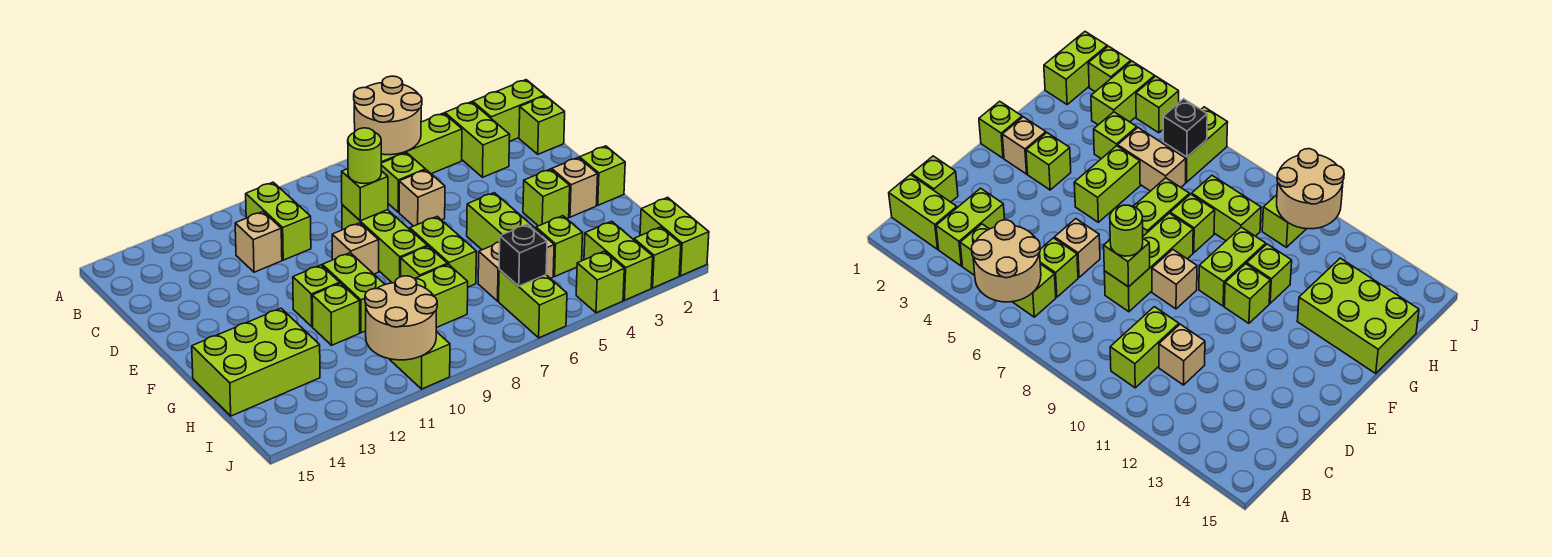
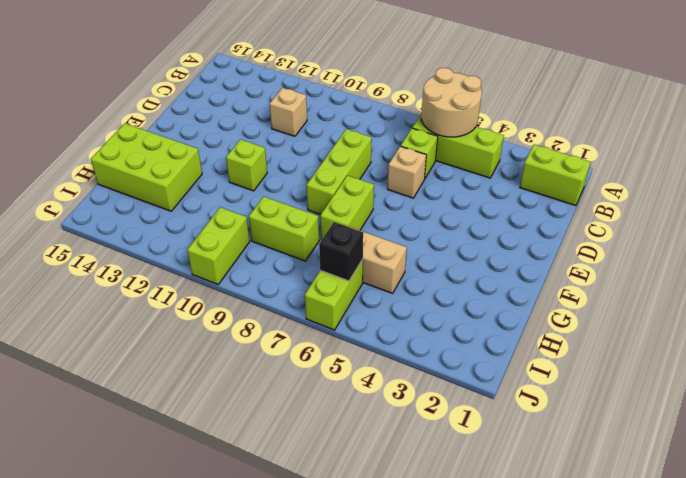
none -> lime brick B3:C3 level 1
none -> lime brick B10:C10 level 1
none -> lime brick C1 level 1
none -> tan brick E9 level 1

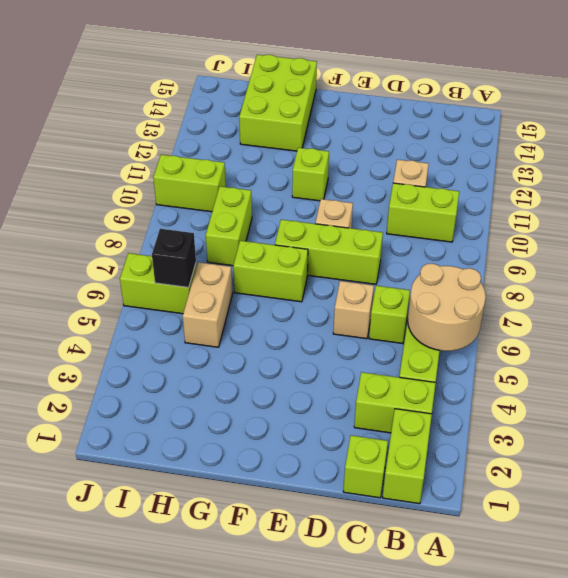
none -> lime brick F1 level 1
none -> tan brick F2 level 1
none -> lime brick F3 level 1
none -> lime brick F5:G5 level 1

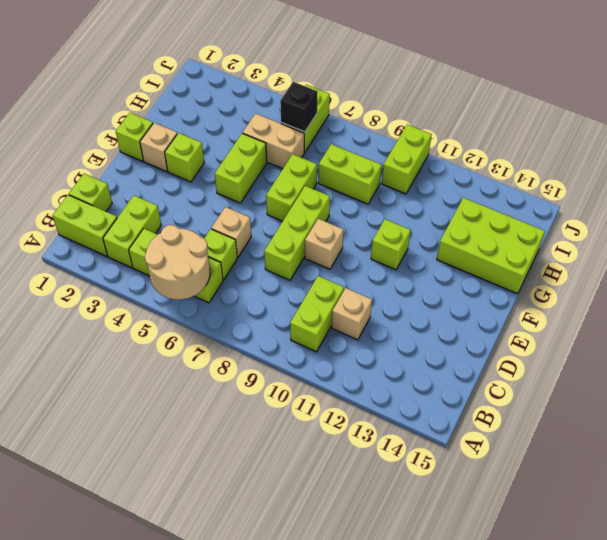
none -> lime brick F10:G10 level 1
none -> lime brick G8 level 1
none -> lime brick G11 level 1
none -> lime brick H4 level 1

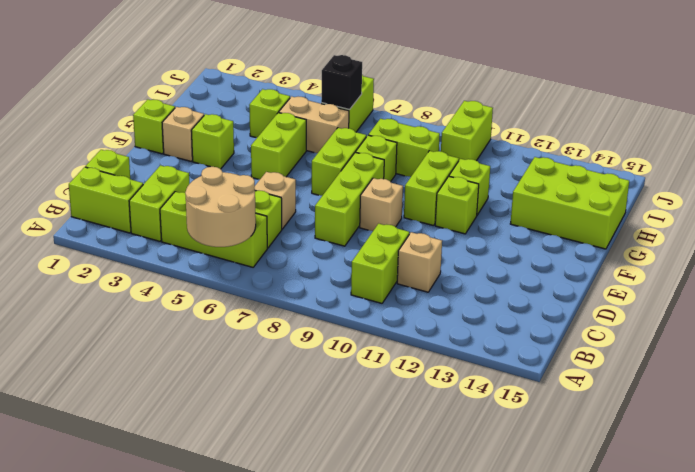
none -> lime brick I1:J1 level 1
none -> lime brick I3:J3 level 1
none -> lime brick J2 level 1
none -> lime brick J4 level 1

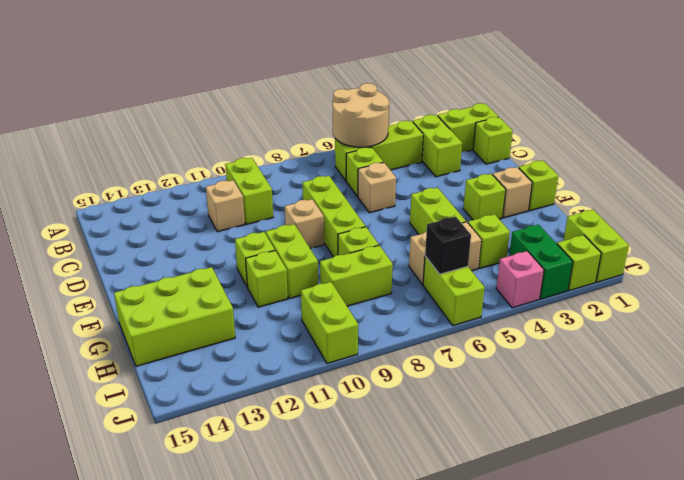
green brick I3:J3 level 1 -> lime brick I3:J3 level 1
pink brick J4 level 1 -> lime brick J4 level 1
none -> lime brick F7:G7 level 1
none -> lime brick D8 level 2
none -> tan round brick I10:J11 level 2
none -> lime round brick D8 level 3

